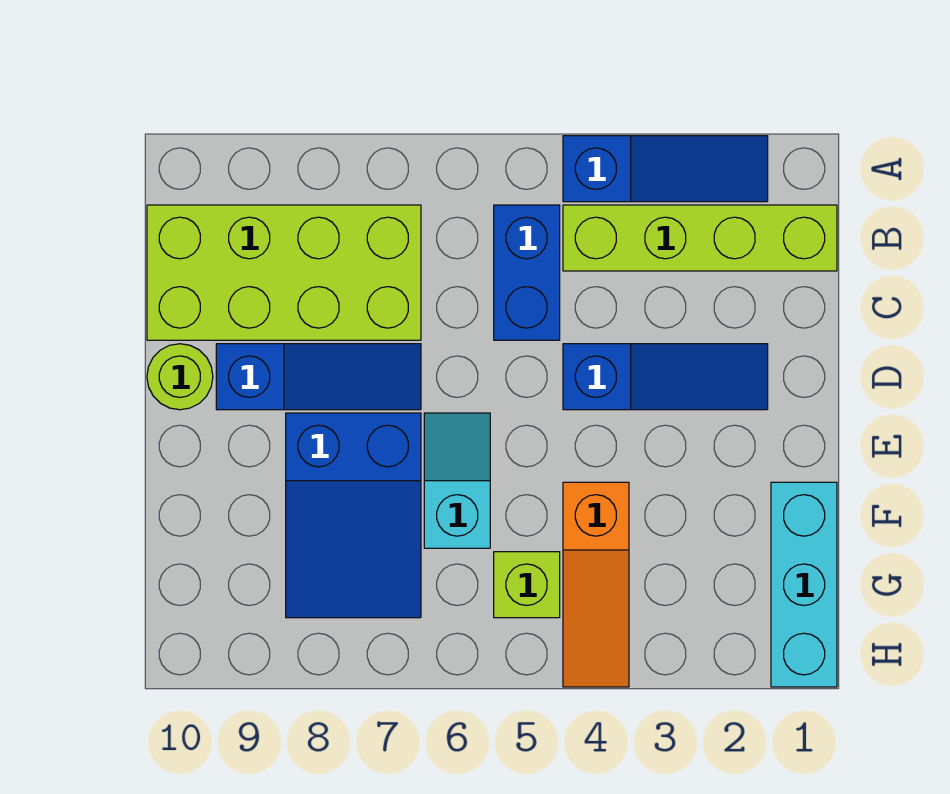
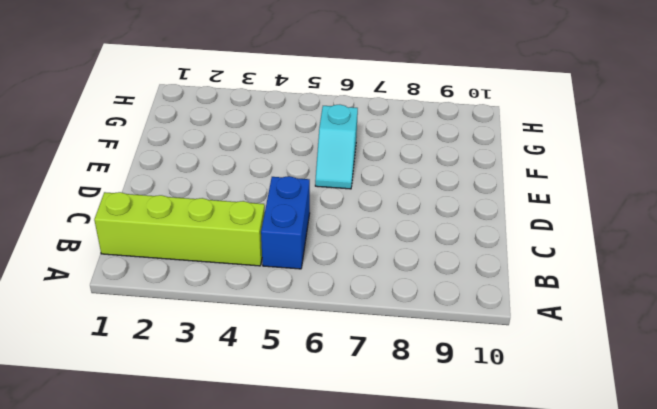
none -> blue slope A2:A4 level 1 top 4
none -> lime brick B7:C10 level 1
none -> blue slope D2:D4 level 1 top 4

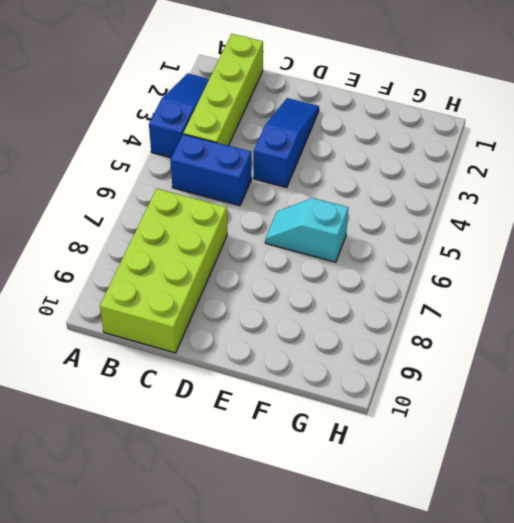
none -> blue slope D7:D9 level 1 top 9
none -> lime round brick D10 level 1
none -> blue slope E7:G8 level 1 top E

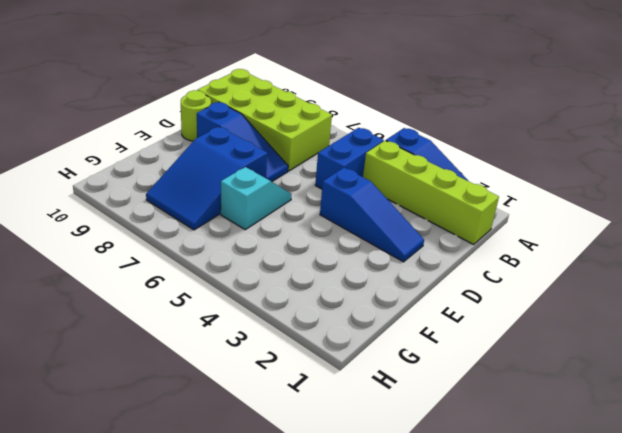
none -> cyan brick F1:H1 level 1
none -> orange slope F4:H4 level 1 top F
none -> lime brick G5 level 1

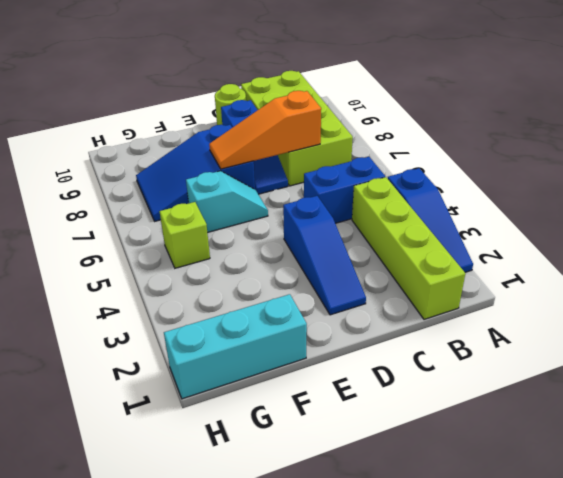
orange slope C7:E7 level 2 top C -> orange slope F4:H4 level 1 top F

